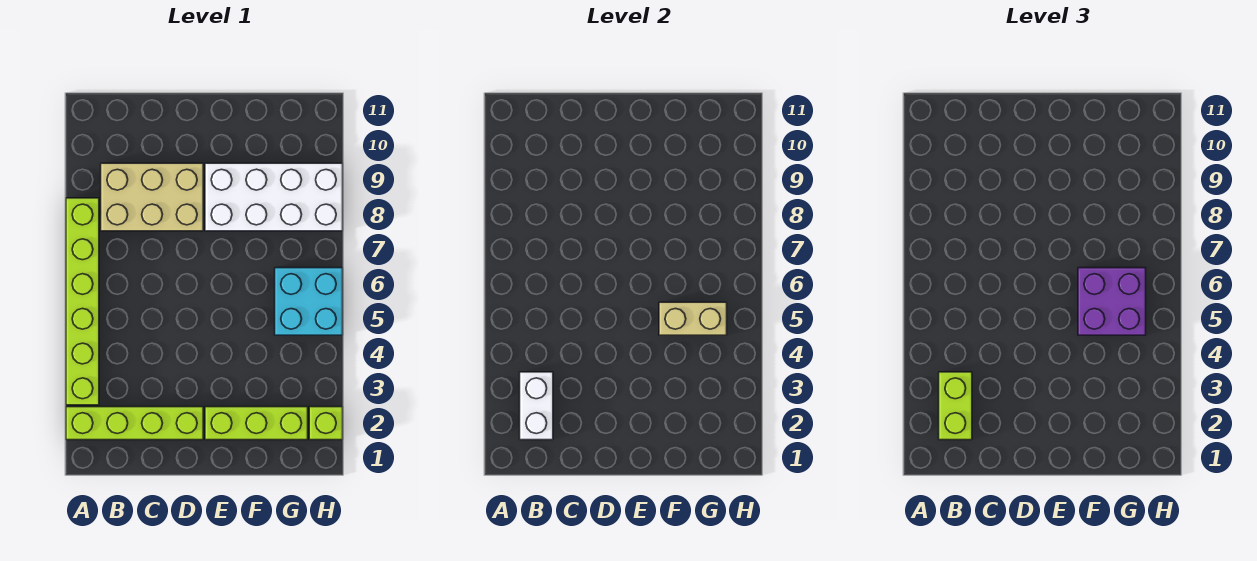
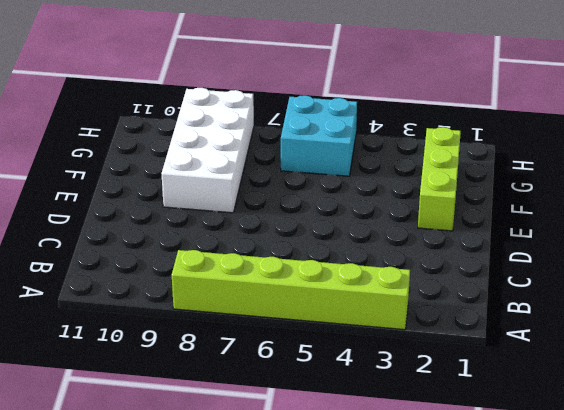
none -> lime brick A2:D2 level 1
none -> tan brick B8:D9 level 1

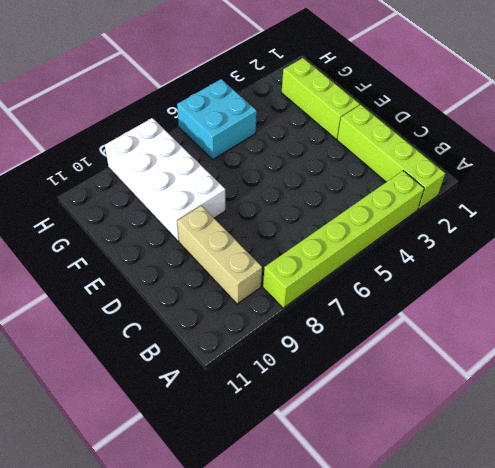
tan brick B9:D9 level 1 -> tan brick B8:D9 level 1
none -> lime brick H2 level 1
none -> white brick B2:B3 level 2

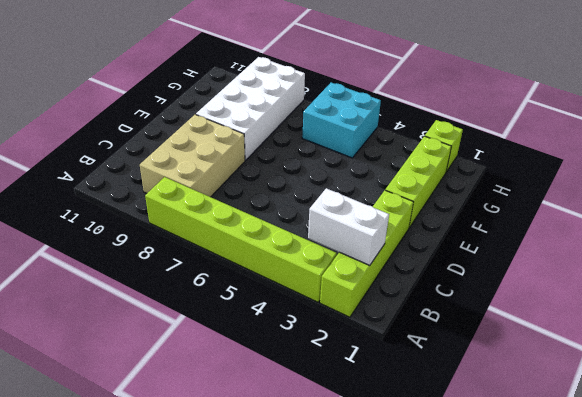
none -> tan brick F5:G5 level 2
none -> lime brick B2:B3 level 3

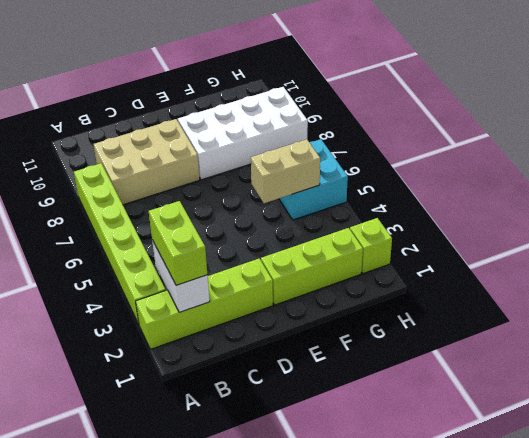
none -> purple brick F5:G6 level 3

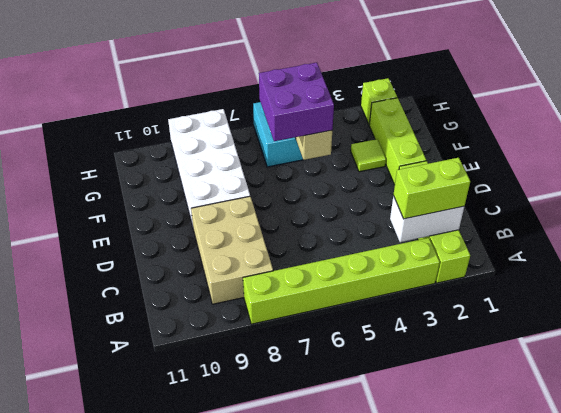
lime tile F3 level 1 -> none

